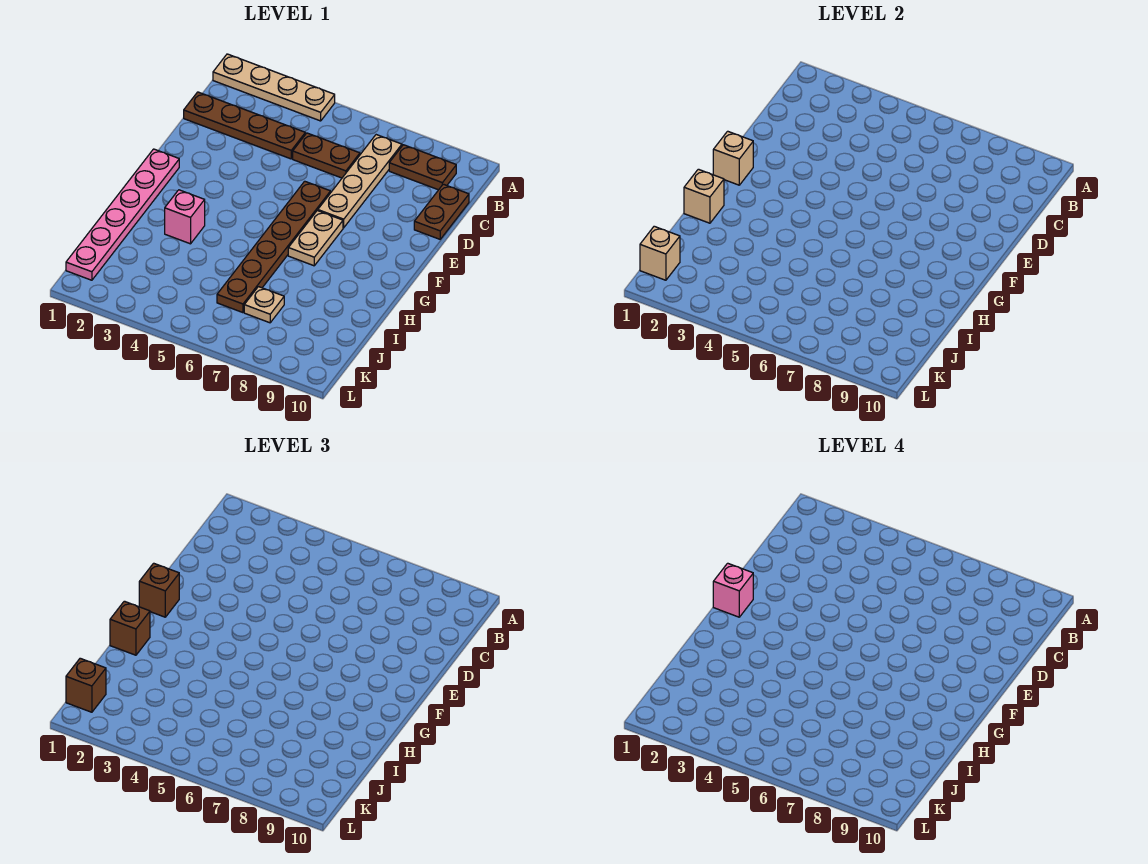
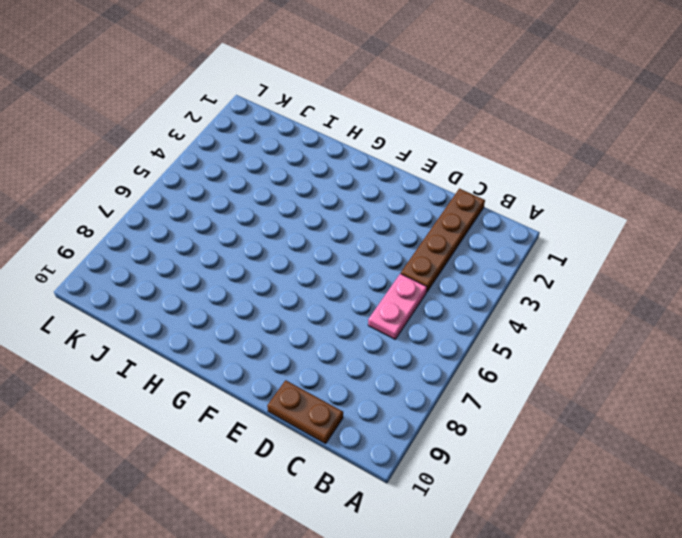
pink plate C5:C6 level 1 -> brown plate C5:C6 level 1
none -> tan plate A1:A4 level 1
none -> tan plate B7:E7 level 1
none -> brown plate B8:B9 level 1

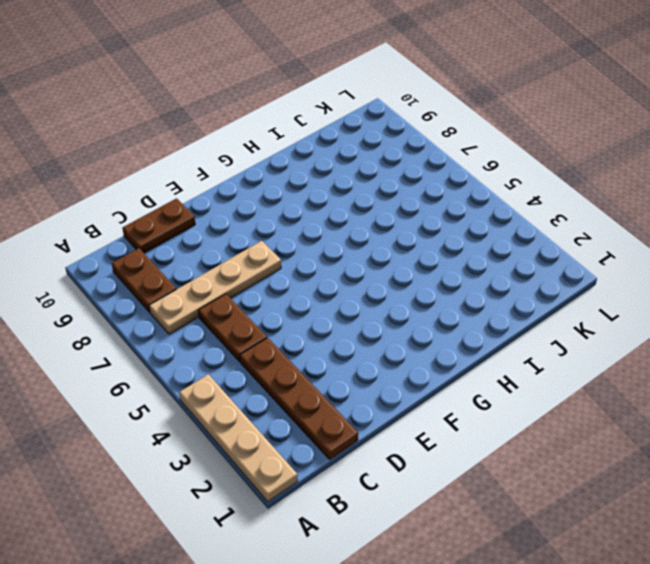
none -> brown plate E6:J6 level 1
none -> pink plate F1:K1 level 1
none -> tan plate F7:G7 level 1

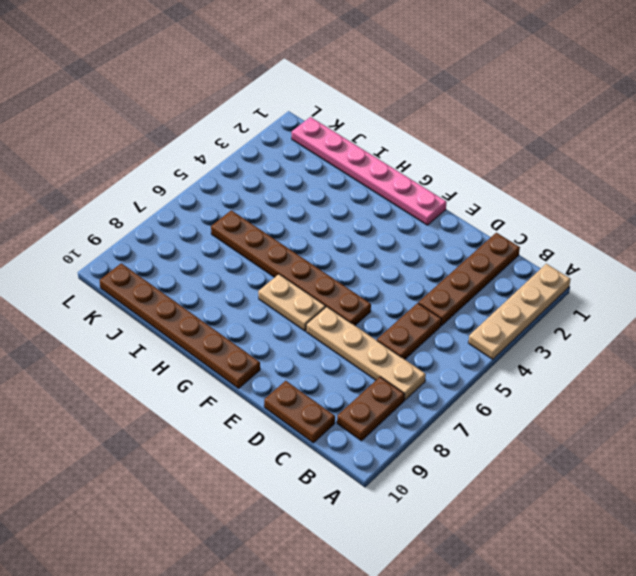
brown plate F10:K10 level 1 -> none
none -> pink brick H3 level 1
none -> tan plate J7 level 1
none -> tan brick F1 level 2

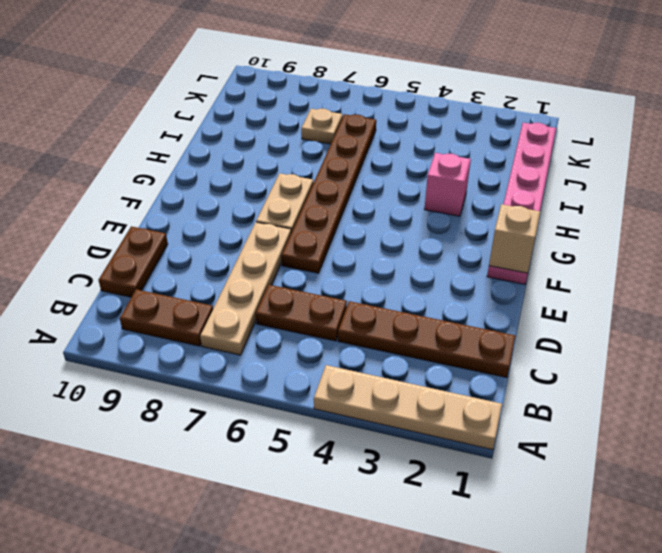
none -> tan brick H1 level 2
none -> tan brick K1 level 2
none -> brown brick F1 level 3

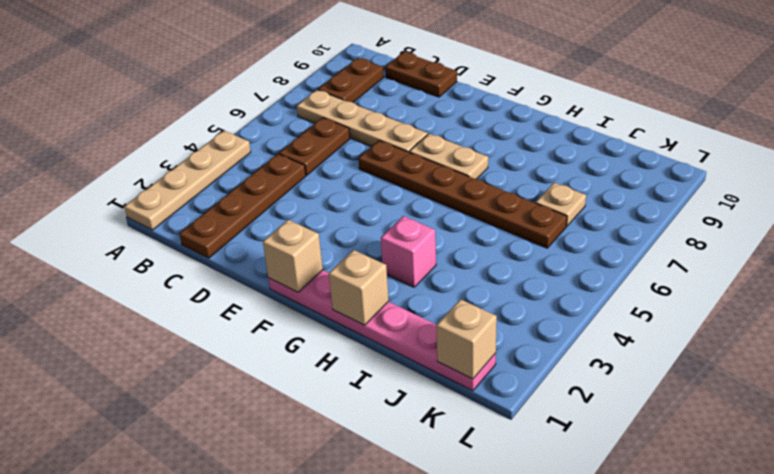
none -> brown brick F1 level 3
none -> brown brick H1 level 3
none -> brown brick K1 level 3

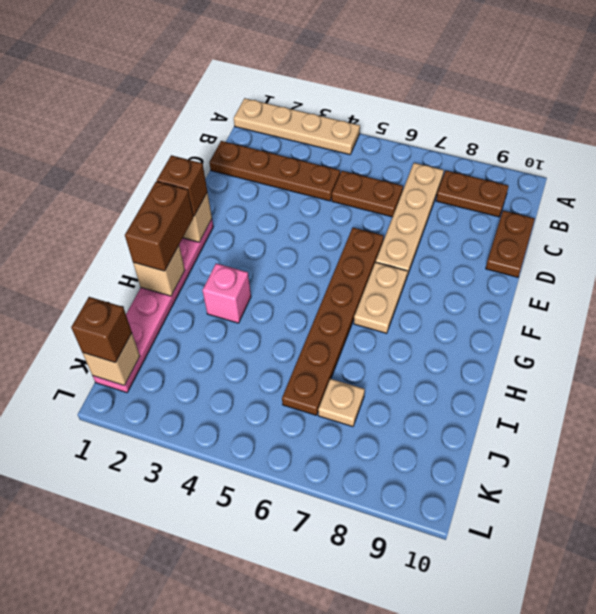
brown brick G1:H1 level 3 -> brown brick H1 level 3
none -> pink brick F1 level 4

